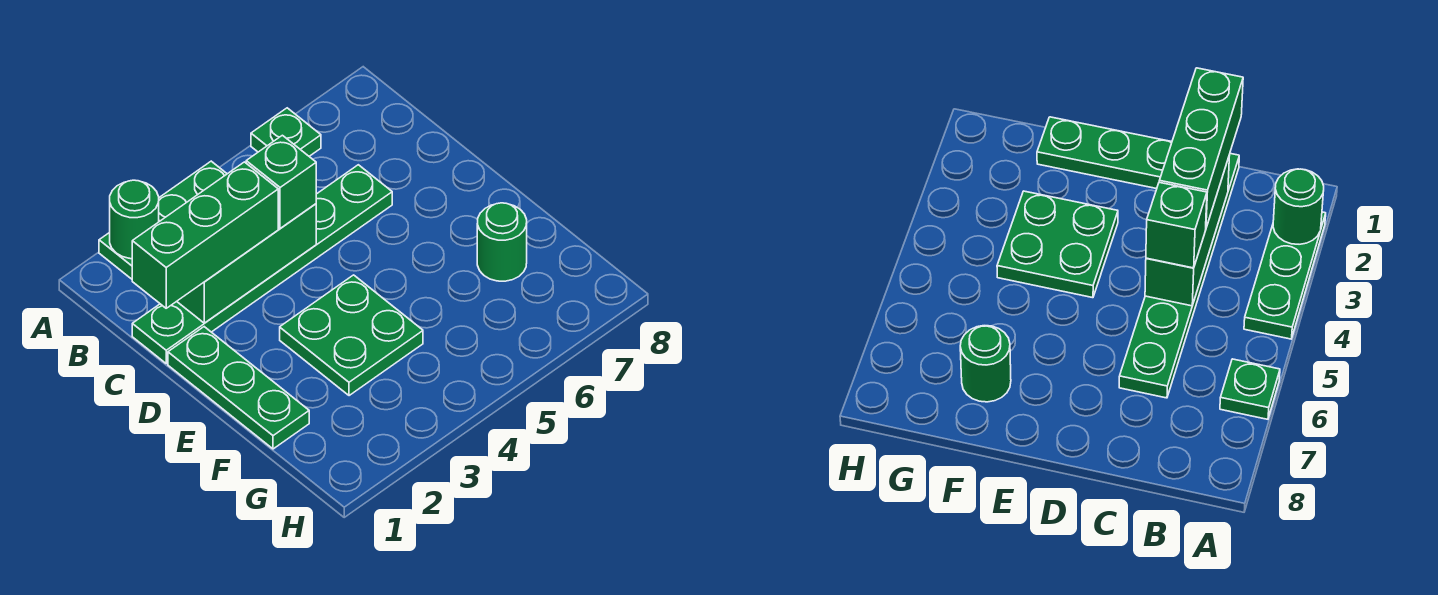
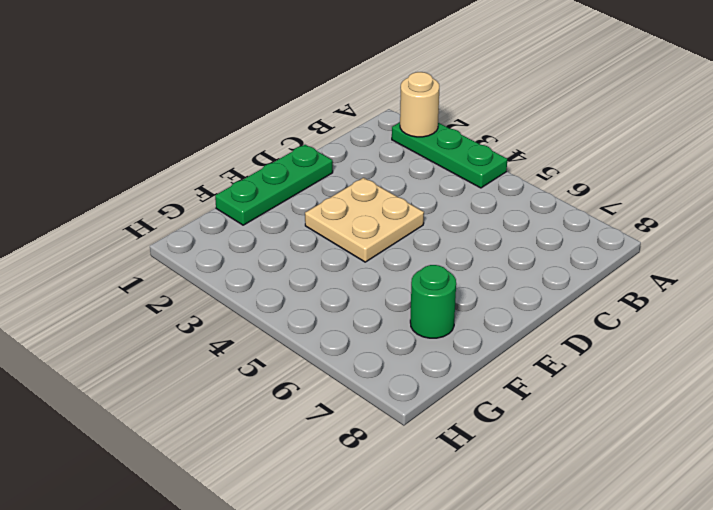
tan round brick A2 level 2 -> green round brick A2 level 2
tan plate D3:E4 level 1 -> green plate E3:F4 level 1
none -> green plate A6 level 1
none -> green plate C1:C6 level 1

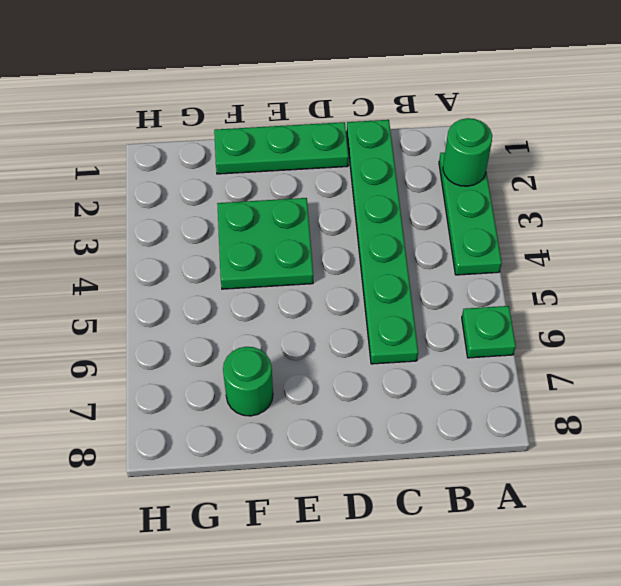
none -> green brick C2:C4 level 2
none -> green brick C1:C3 level 3

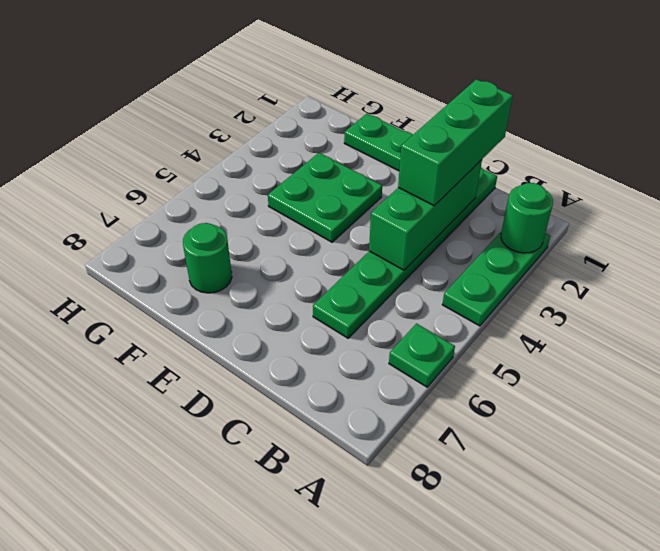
none -> green brick C4 level 3

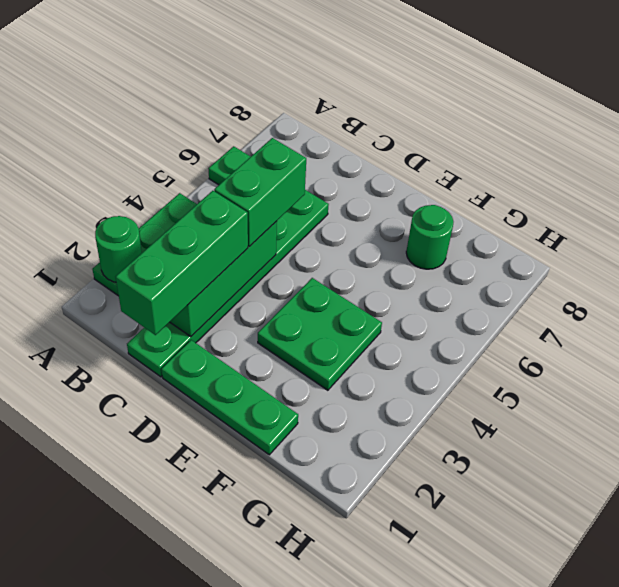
green brick C4:C5 level 3 -> green brick C4 level 3

